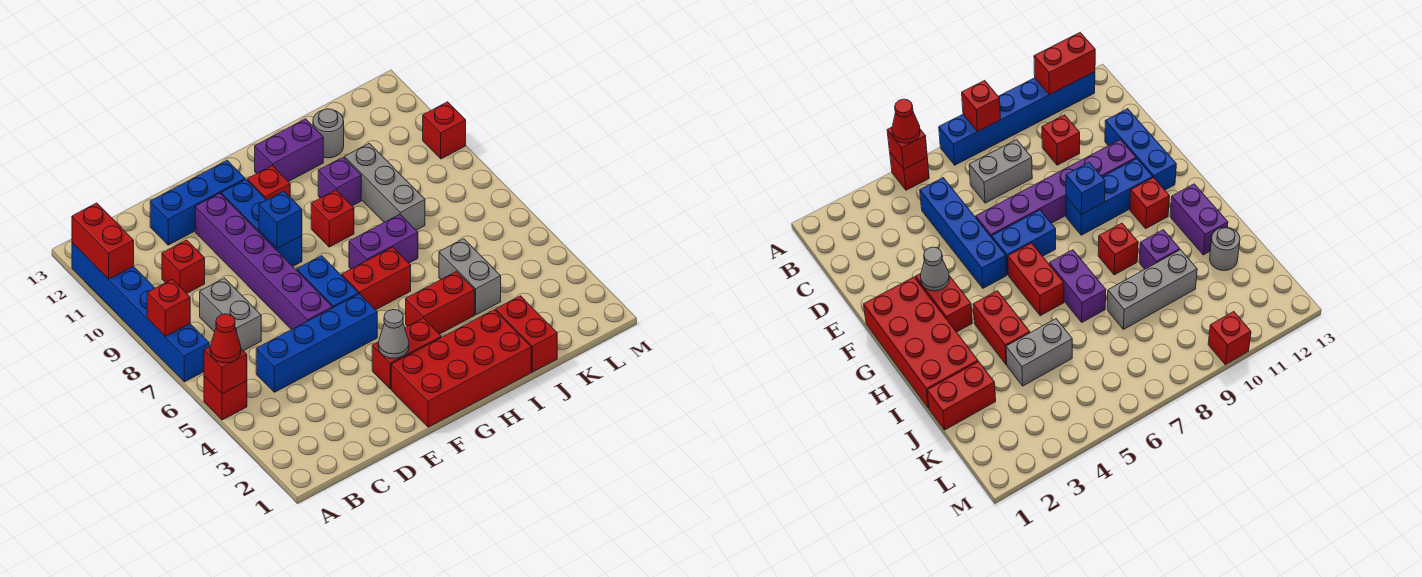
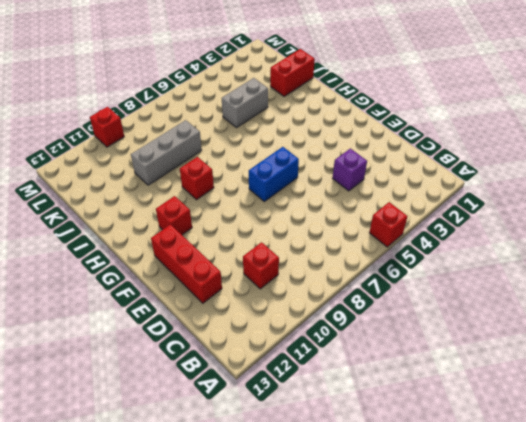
purple brick D4 level 1 -> purple brick I10 level 1
red brick D12:F12 level 1 -> blue brick D12:F12 level 1
none -> blue brick A7:A12 level 1
none -> blue brick C5:F5 level 1
none -> grey brick C7:C8 level 1

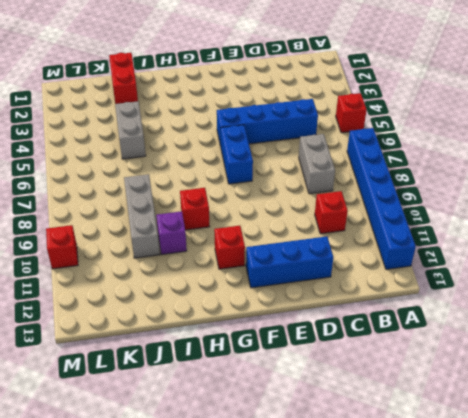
none -> purple brick E6:E11 level 1
none -> red brick F1:I2 level 1
none -> red brick F3:G3 level 1

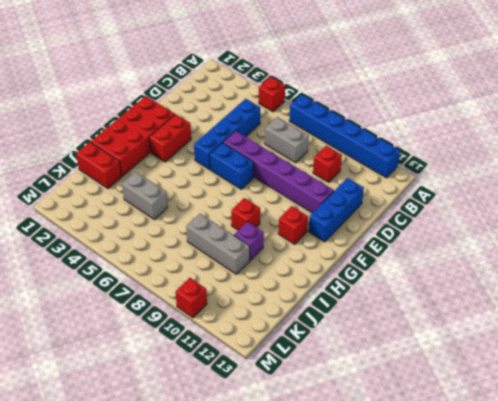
none -> blue brick F9:F11 level 1
none -> red brick G6:H6 level 1
none -> red brick H4:I4 level 1

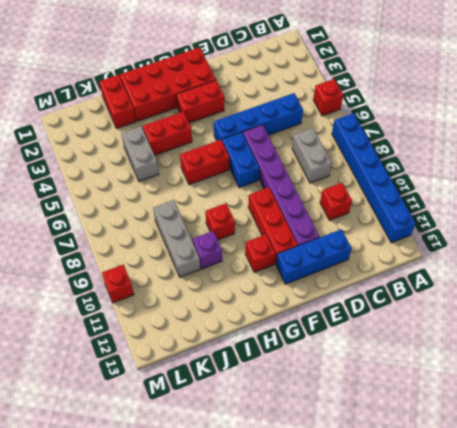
red brick F9:F11 level 1 -> blue brick F9:F11 level 1
none -> purple brick H7:I7 level 1
none -> purple brick H12:I12 level 1
none -> grey round brick J12 level 1

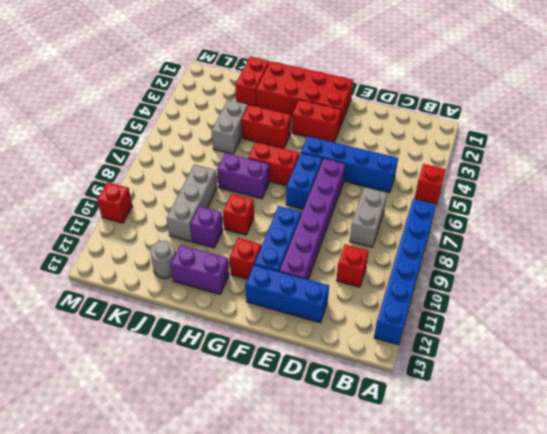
none -> red brick A5 level 2
none -> red brick A8 level 2
none -> red brick A11:A12 level 2

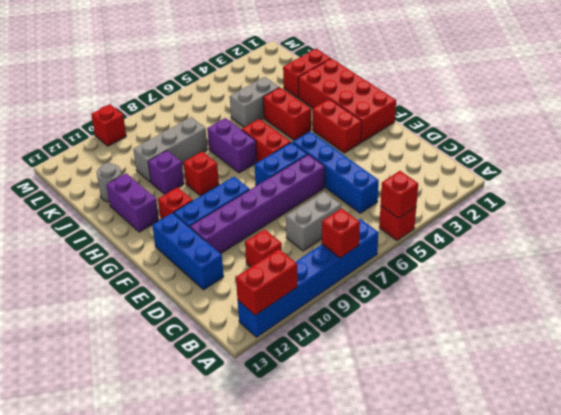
none -> grey cone F3 level 2
none -> blue brick F9 level 2
none -> red cone A5 level 3

